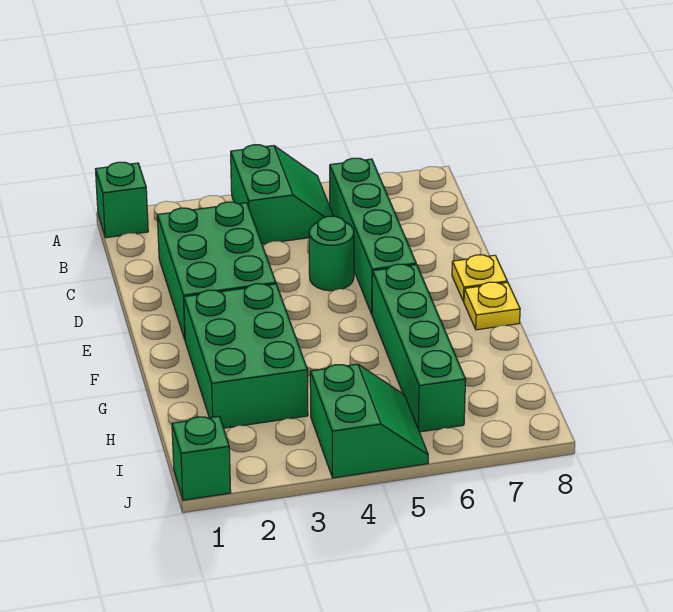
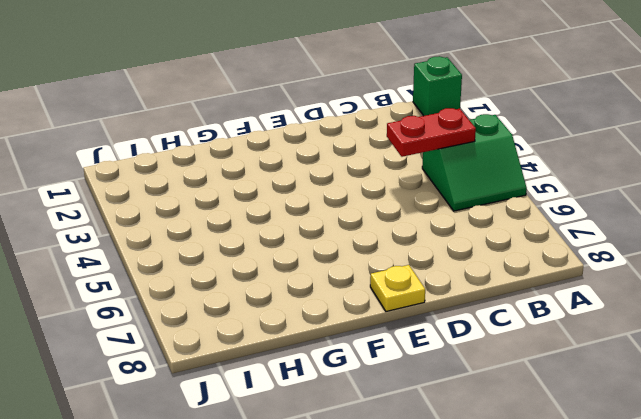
red plate B4:C4 level 2 -> none
none -> green brick B6:E6 level 1
none -> green brick C2:E3 level 1

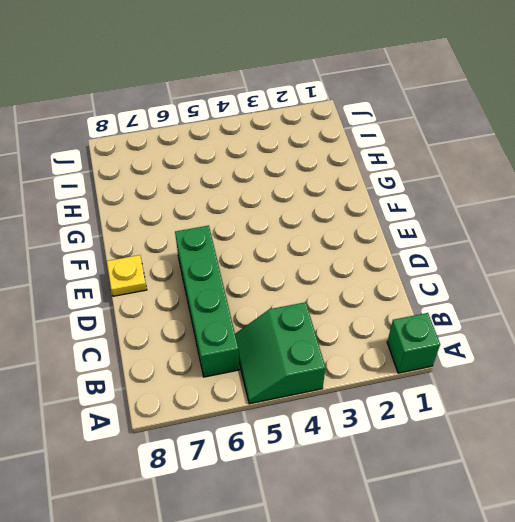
none -> green brick C2:E3 level 1
none -> green round brick D5 level 1

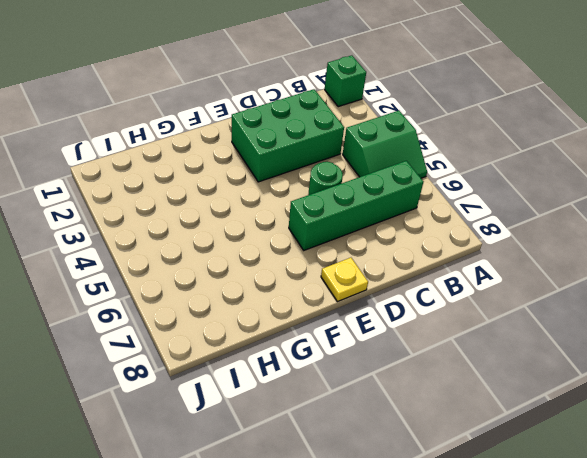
none -> green brick F2:H3 level 1
none -> green brick F6:I6 level 1

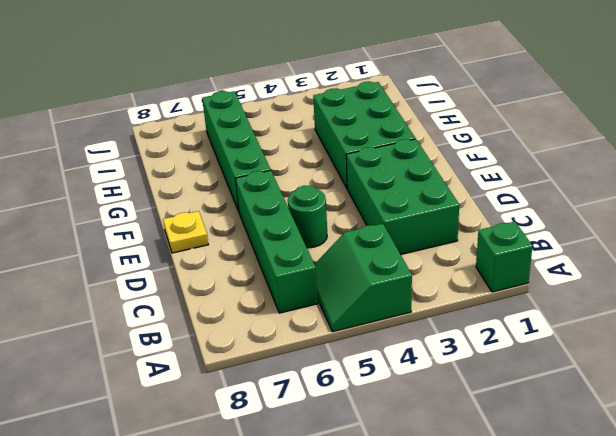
none -> yellow plate F8 level 1
none -> green slope I4:J5 level 1 top 4

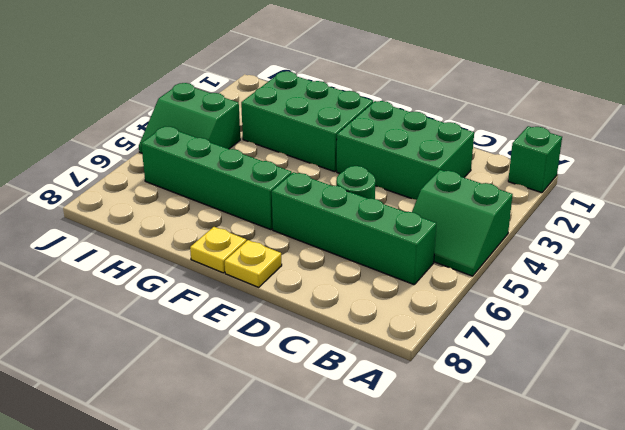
none -> green brick J1 level 1

